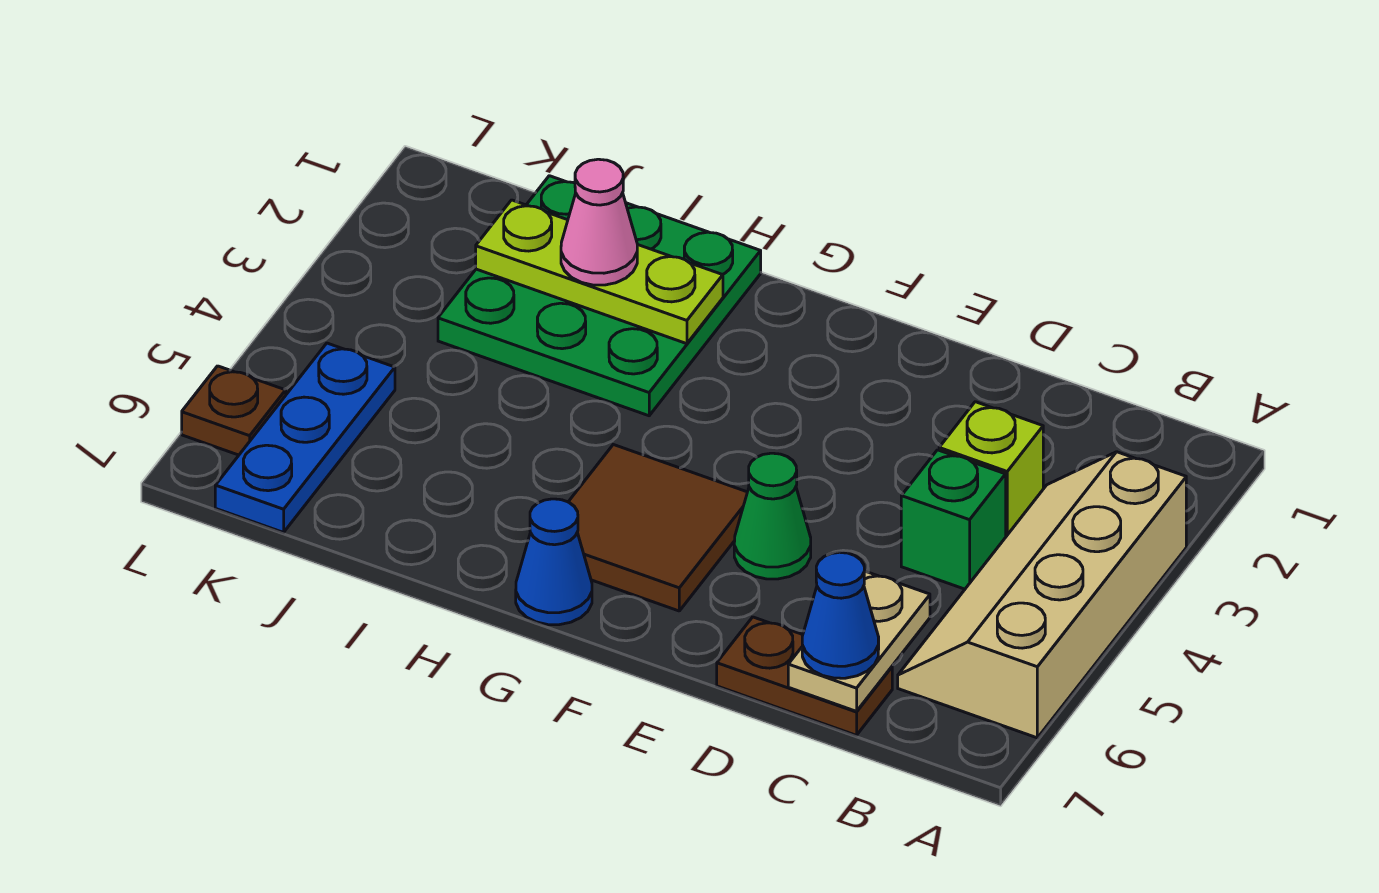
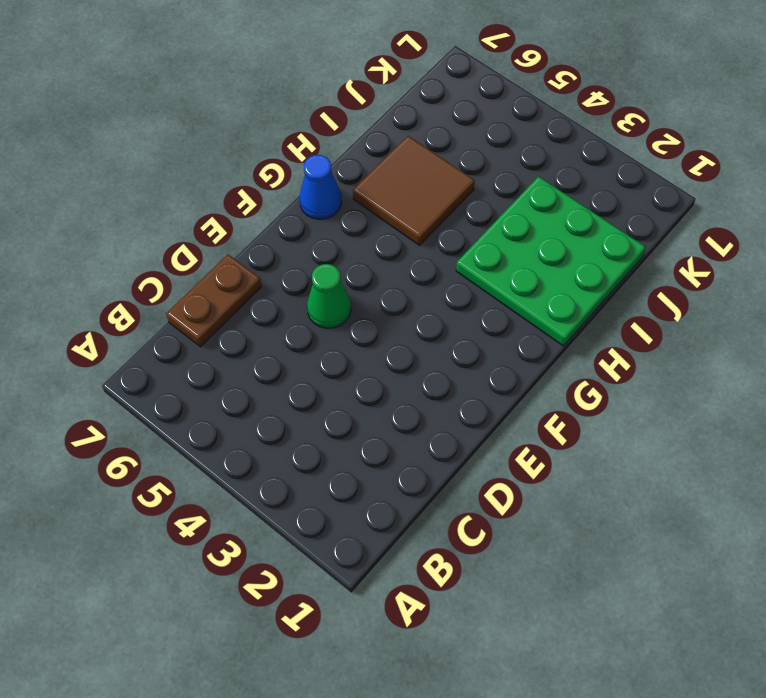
brown tile H5:I6 level 1 -> brown tile F5:G6 level 1
none -> tan slope A3:B6 level 1 top A
none -> lime brick C3 level 1
none -> green brick C4 level 1

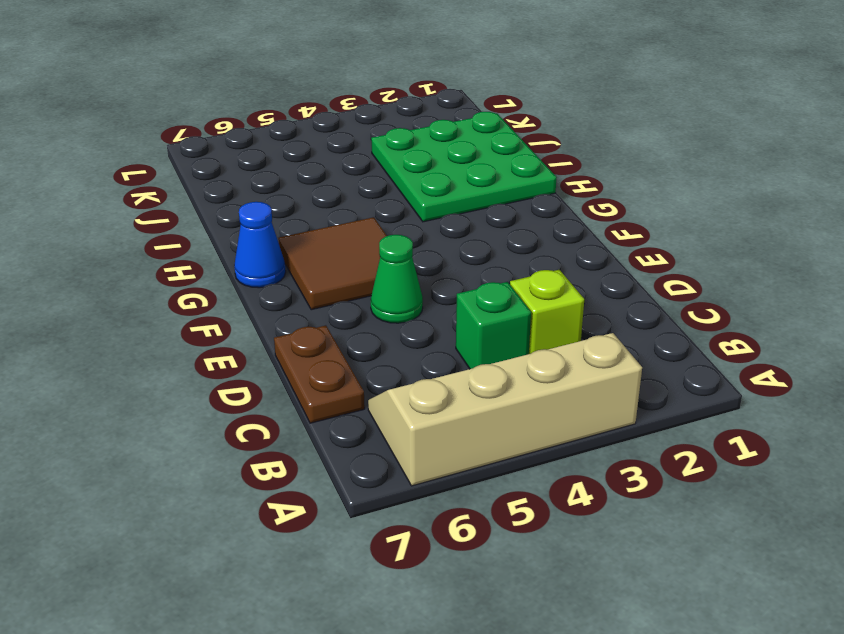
none -> blue plate K5:K7 level 1
none -> brown plate L6 level 1
none -> tan plate C6:C7 level 2

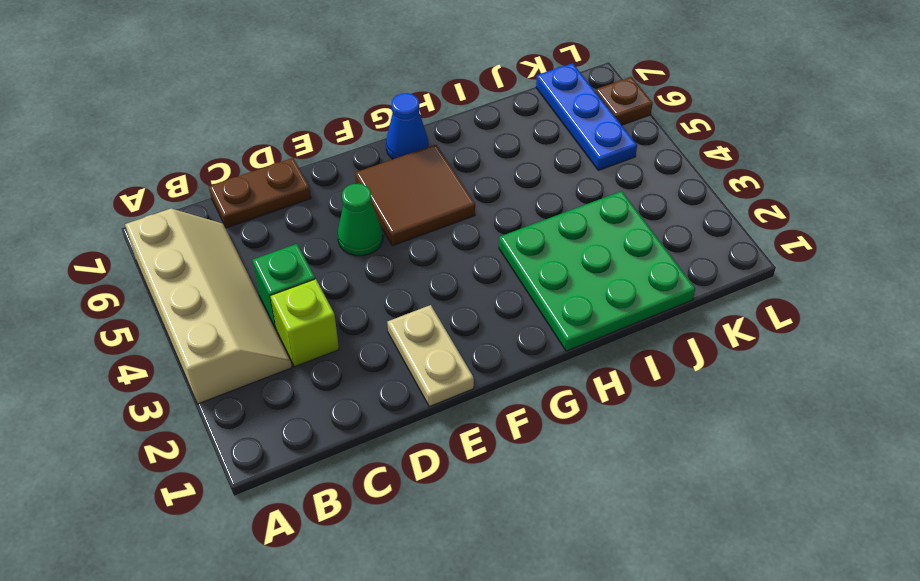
tan plate E1:E2 level 1 -> tan plate C6:C7 level 2
none -> lime plate H2:J2 level 2
none -> blue cone C7 level 3
none -> pink cone I2 level 3

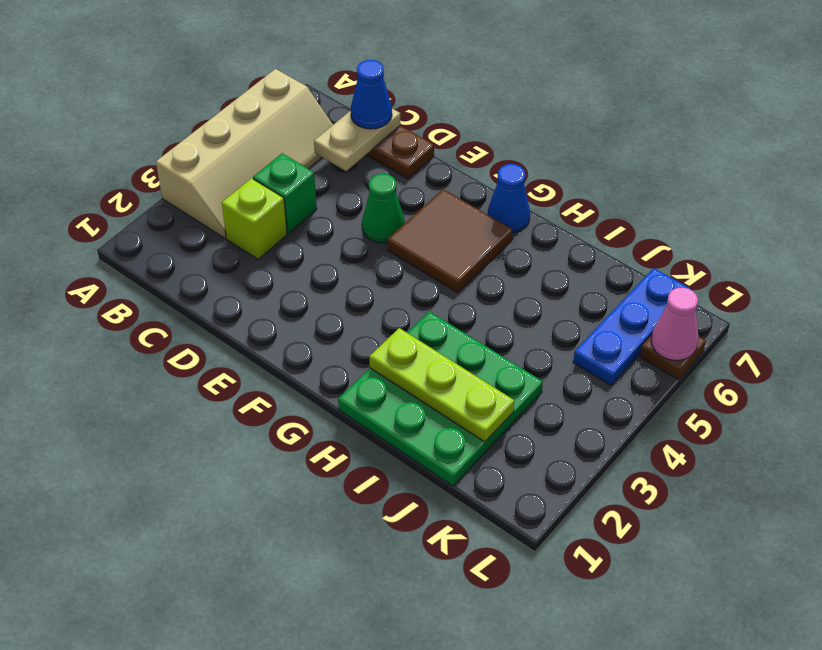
pink cone L6 level 2 -> pink cone I2 level 3

